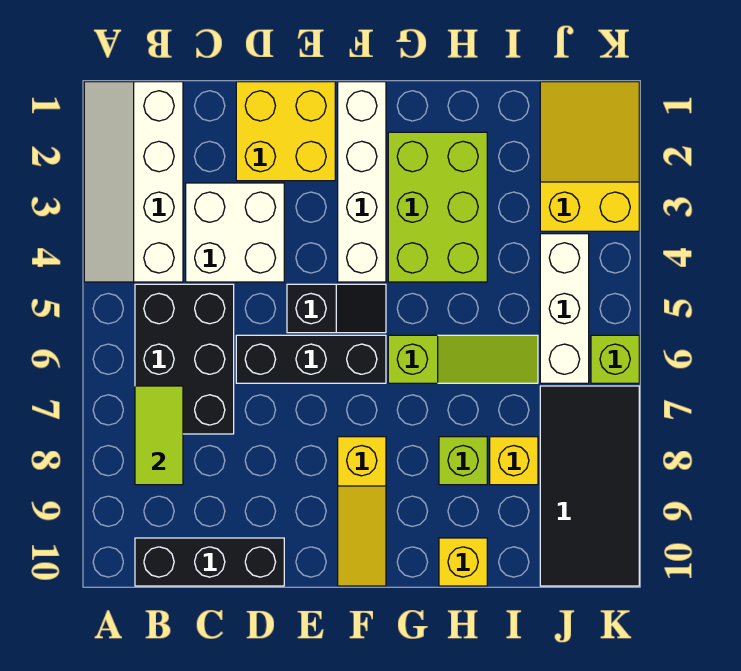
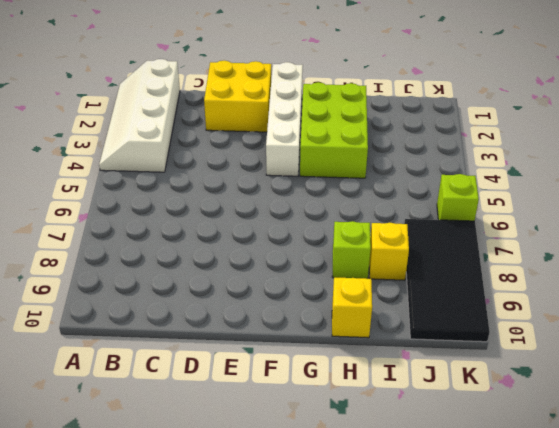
none -> black brick B5:C7 level 1
none -> black brick B10:D10 level 1
none -> white brick C3:D4 level 1

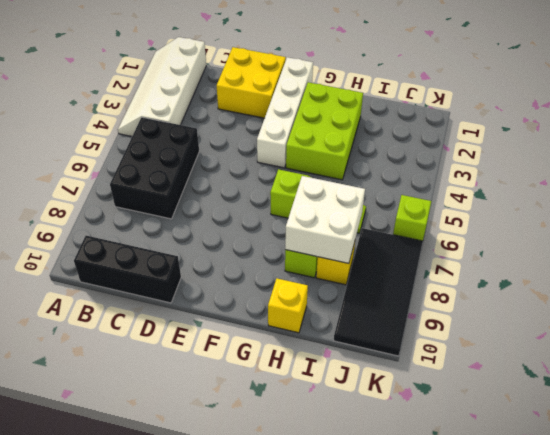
white brick H7:I8 level 2 -> white brick C3:D4 level 1
none -> black brick D6:F6 level 1
none -> black slope E5:F5 level 1 top E
none -> yellow slope F8:F10 level 1 top 8

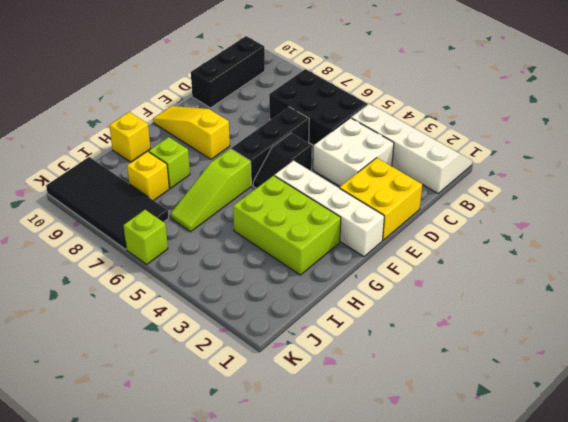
none -> yellow slope J1:K3 level 1 top 3
none -> white brick J4:J6 level 1
none -> lime tile B7:B8 level 2

